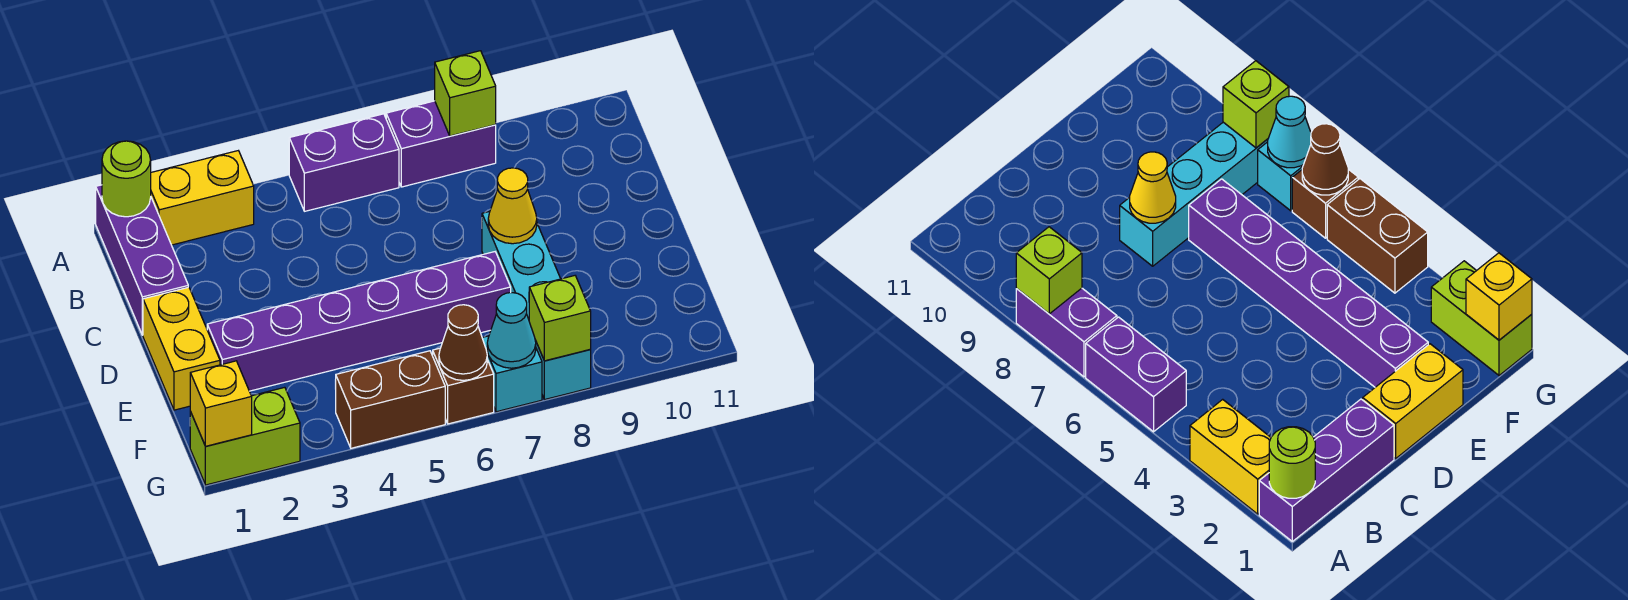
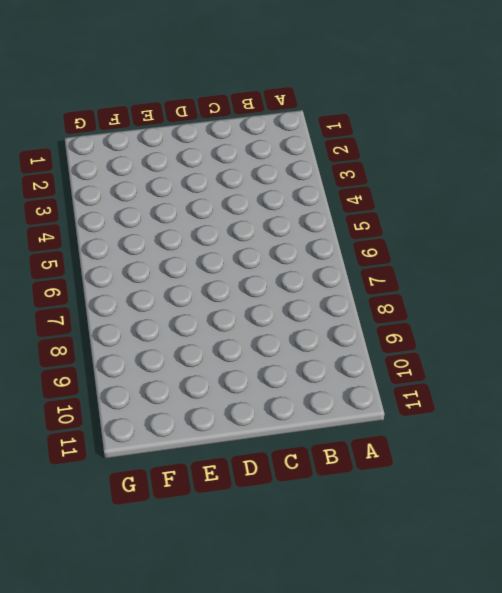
none -> purple brick A1:C1 level 1
none -> yellow brick A2:A3 level 1
none -> purple brick A5:A6 level 1

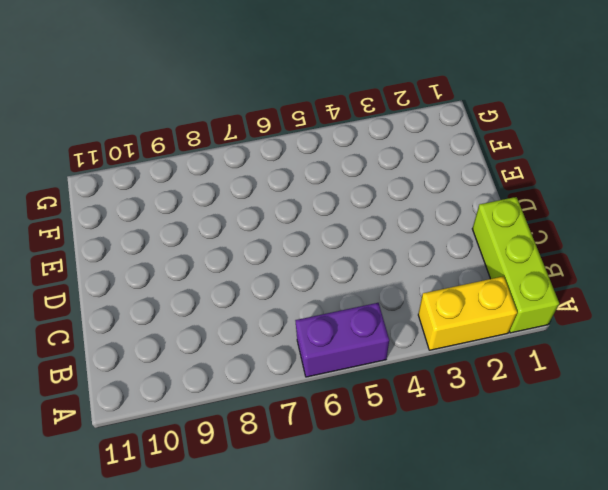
lime brick A1:C1 level 1 -> purple brick A1:C1 level 1
none -> purple brick A7:A8 level 1
none -> yellow brick D1:E1 level 1
none -> cyan brick D8:G8 level 1

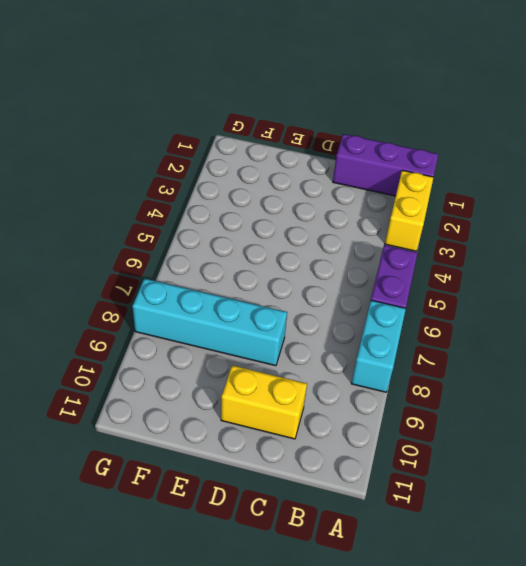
cyan brick A7:A8 level 1 -> purple brick A7:A8 level 1
yellow brick C10:D10 level 1 -> yellow brick D1:E1 level 1
none -> purple brick E2:E7 level 1
none -> lime brick G1:G2 level 1
none -> brown brick G4:G5 level 1

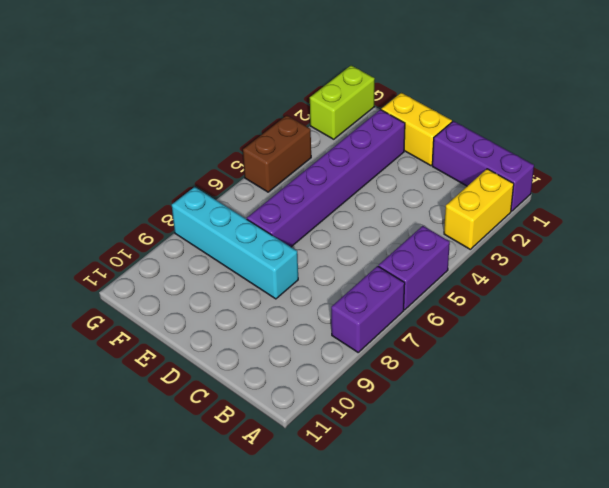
none -> brown brick G6 level 1
none -> cyan brick G7 level 1
none -> lime round brick A1 level 2

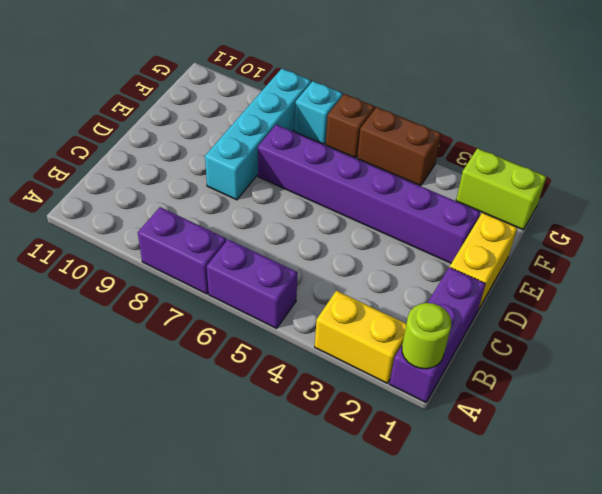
none -> lime brick A8 level 2
none -> yellow cone D8 level 2
none -> yellow brick G1 level 2

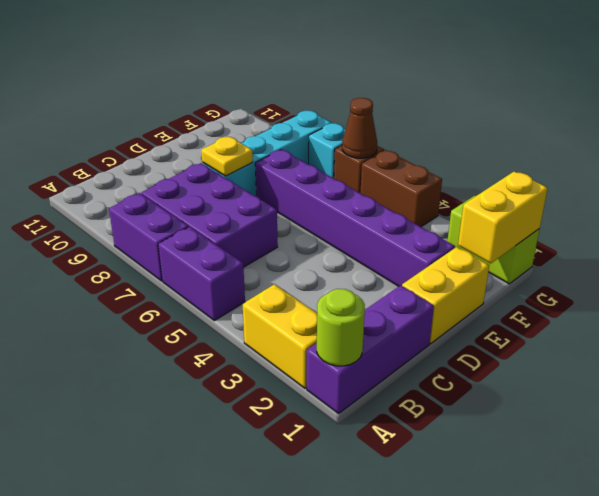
purple brick B6:C8 level 1 -> none
yellow plate D8 level 2 -> yellow cone D8 level 2
yellow brick F1:G1 level 2 -> yellow brick G1 level 2
none -> lime brick A8 level 2
none -> cyan cone G7 level 2
none -> lime brick G8 level 2

